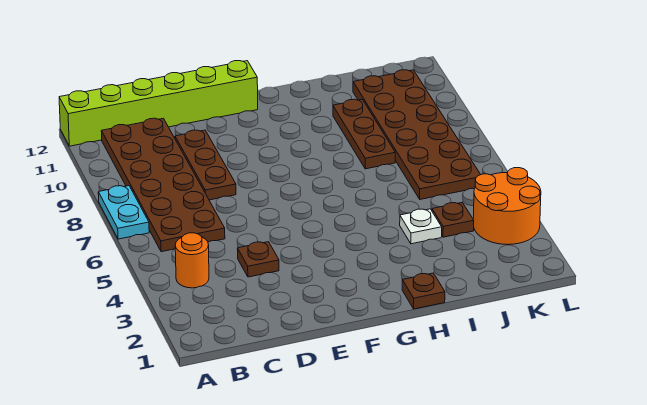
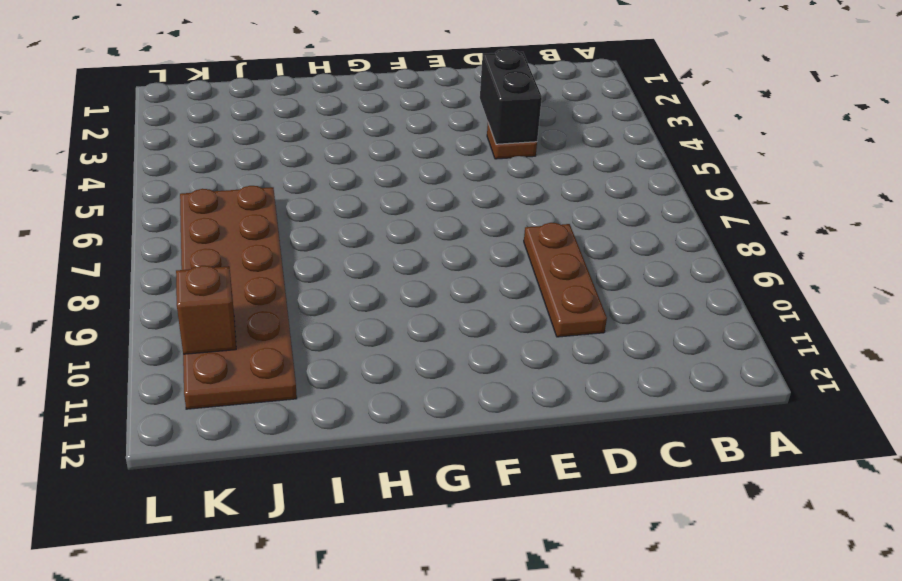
black brick D3:D4 level 2 -> none
brown brick K10 level 2 -> none
none -> cyan plate A7:A8 level 1
none -> lime brick A12:F12 level 1
none -> orange round brick B4 level 1

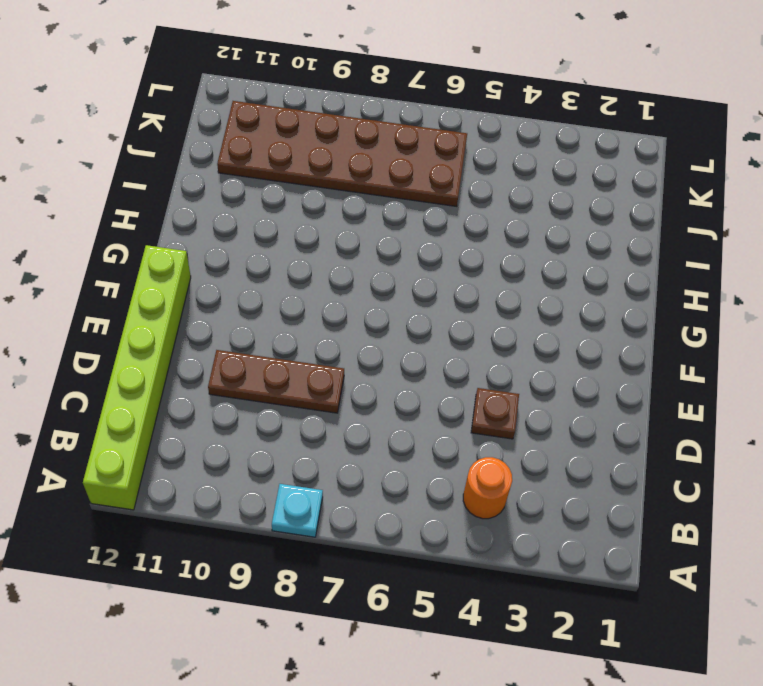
cyan plate A8 level 1 -> cyan plate A7:A8 level 1
none -> brown plate B6:C11 level 1
none -> brown plate H1 level 1
none -> white plate I4 level 1

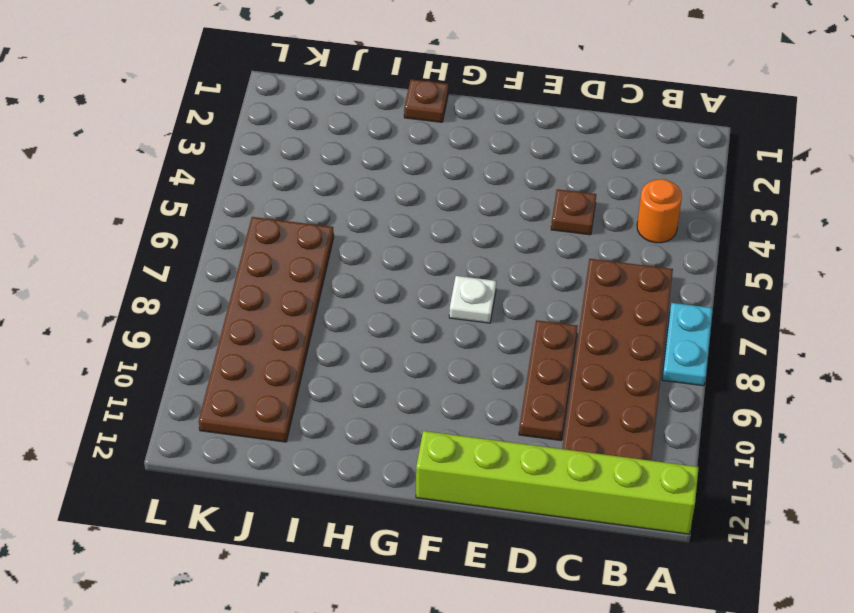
white plate F7 level 1 -> white plate I4 level 1
none -> brown plate I8:I10 level 1
none -> brown plate J4 level 1
none -> orange round brick K3:L4 level 1

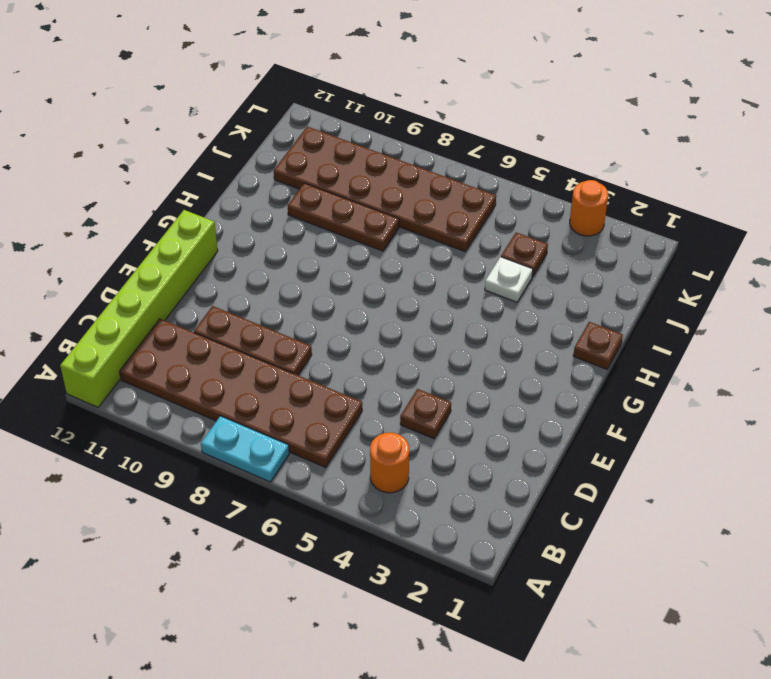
orange round brick L3 level 1 -> orange round brick K3:L4 level 1

